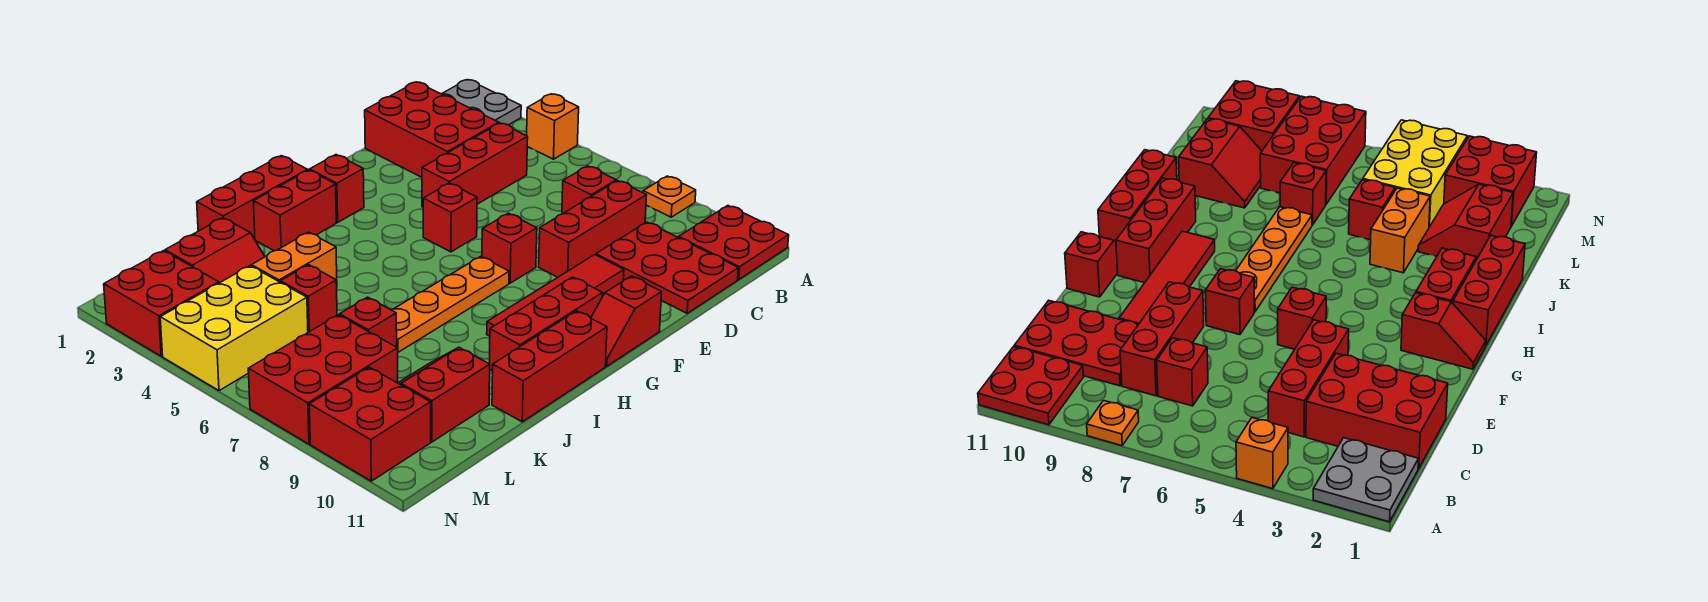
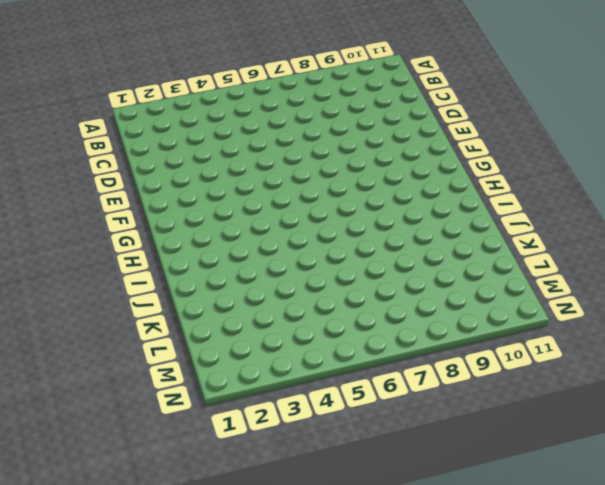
none -> grey plate A1:B2 level 1
none -> orange brick A4 level 1
none -> orange plate A8 level 1

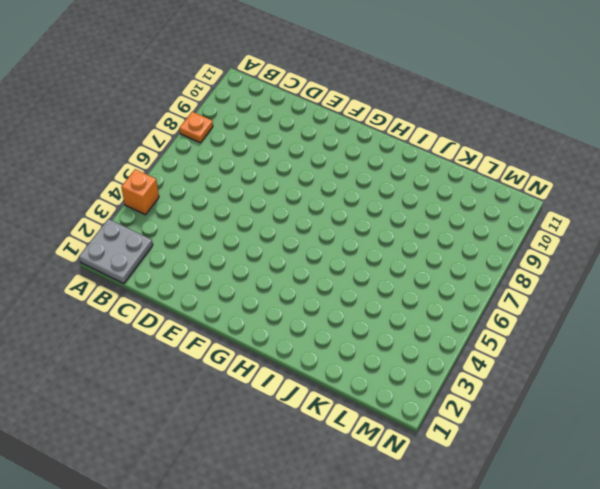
none -> red plate A10:B11 level 1
none -> red brick C1:D3 level 1
none -> red brick C4:E4 level 1

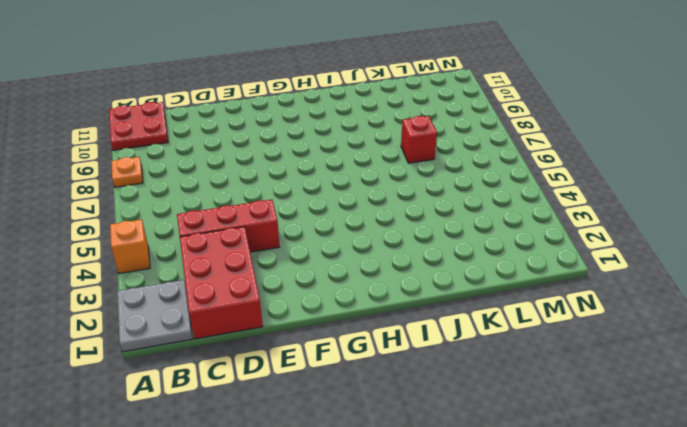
none -> red brick C7 level 1
none -> red brick C8:E8 level 1
none -> red plate C9:D11 level 1

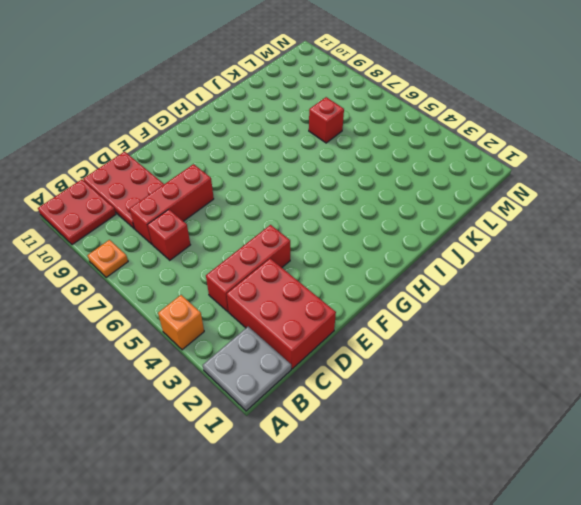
none -> red tile E9:H9 level 1
none -> red brick F5 level 1
none -> red brick F7 level 1

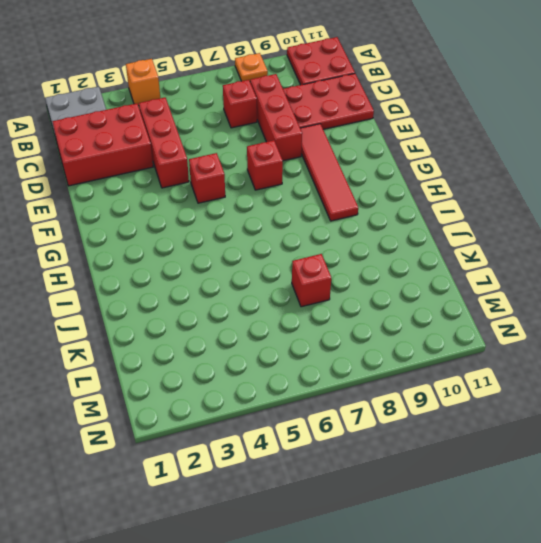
none -> red slope F11:G11 level 1 top F
none -> red slope G1:G2 level 1 top 2
none -> orange plate G7:J7 level 1

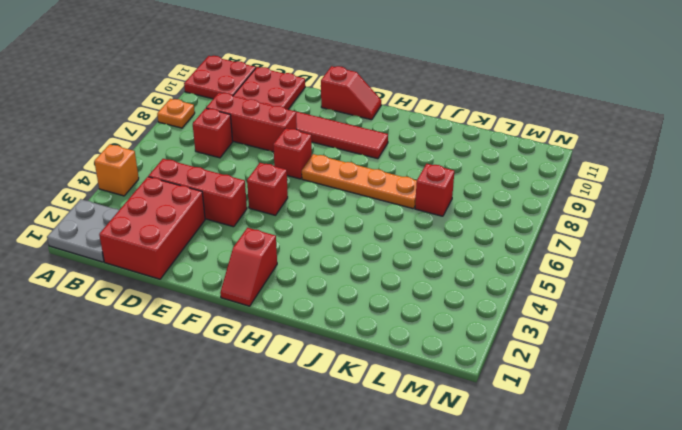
none -> red brick G10:I10 level 1
none -> red brick H1:J1 level 1
none -> red brick H2:I2 level 1

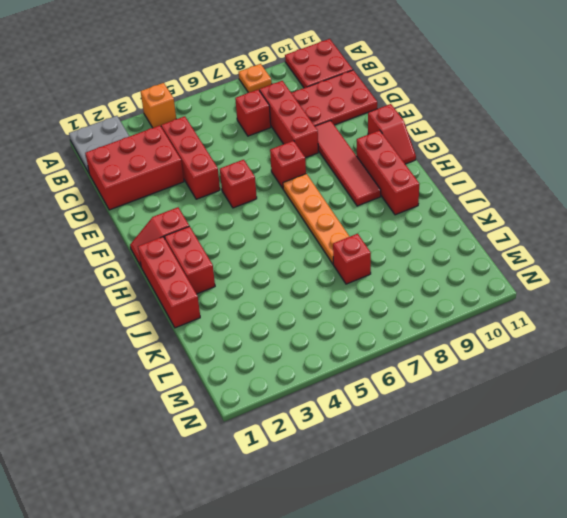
none -> red brick H11:J11 level 1
none -> orange brick J4:K4 level 1
none -> red slope K2:L3 level 1 top 2

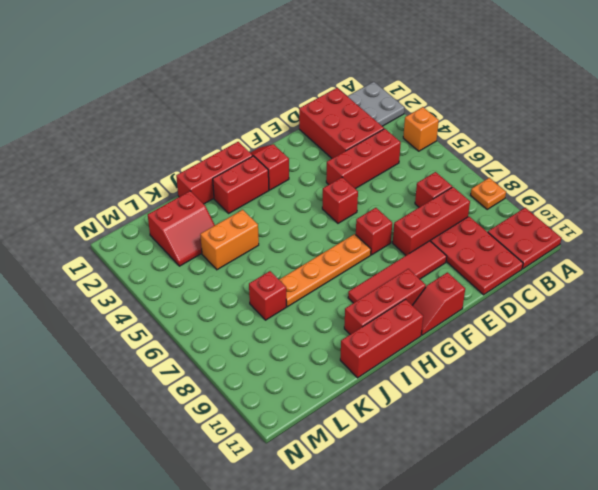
none -> red brick K5 level 1
none -> red slope K9:L10 level 1 top 10
none -> yellow brick L4:N5 level 1

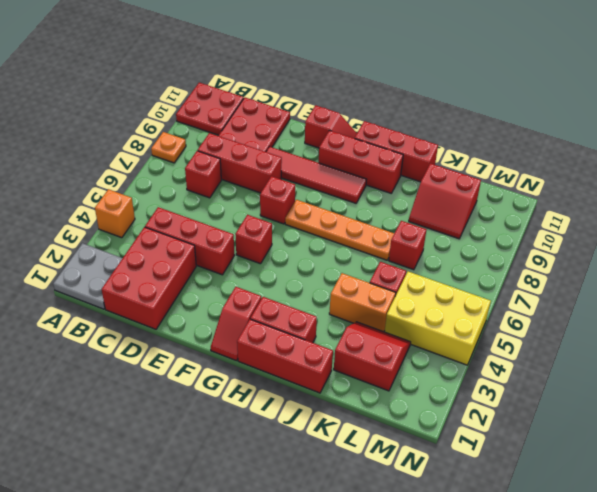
none -> red brick L7:N8 level 1
none -> red brick M2:N3 level 1
none -> red brick M9:N10 level 1

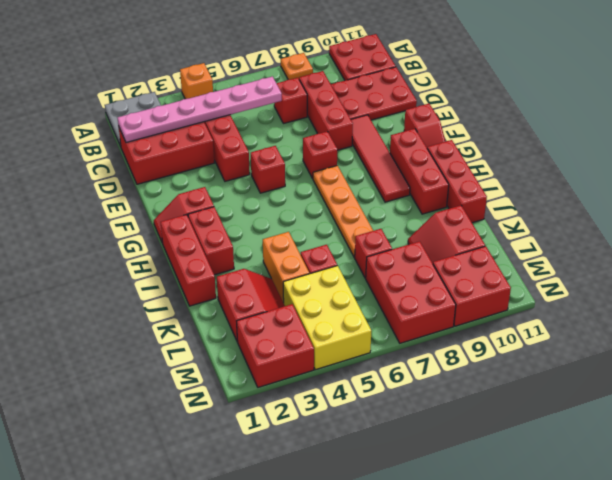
pink plate C1:C6 level 2 -> none

